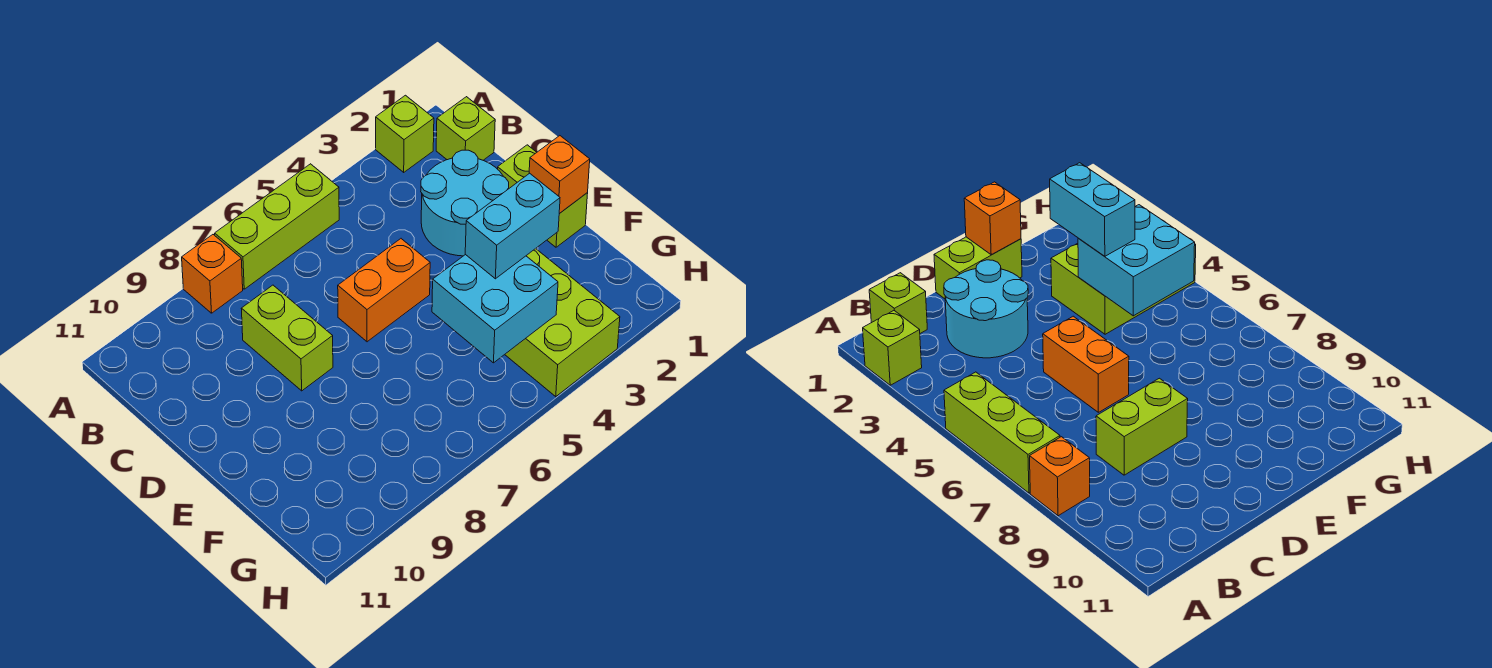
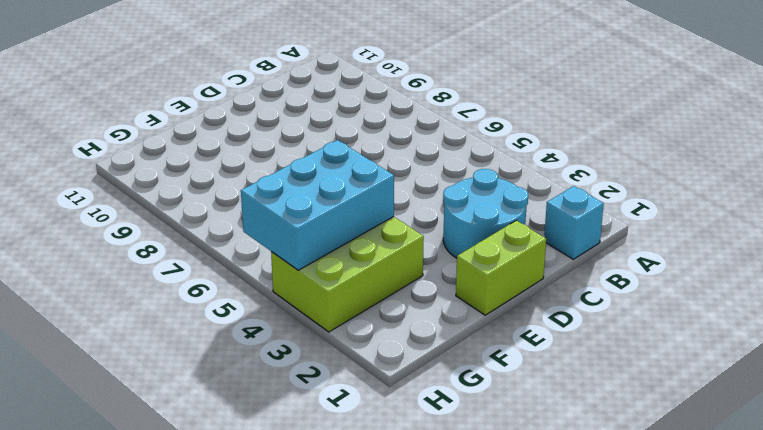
cyan brick B1 level 1 -> lime brick B1 level 1
cyan brick F4:H5 level 2 -> cyan brick F4:G5 level 2
none -> lime brick A2 level 1
none -> lime brick A5:A7 level 1
none -> orange brick A8 level 1

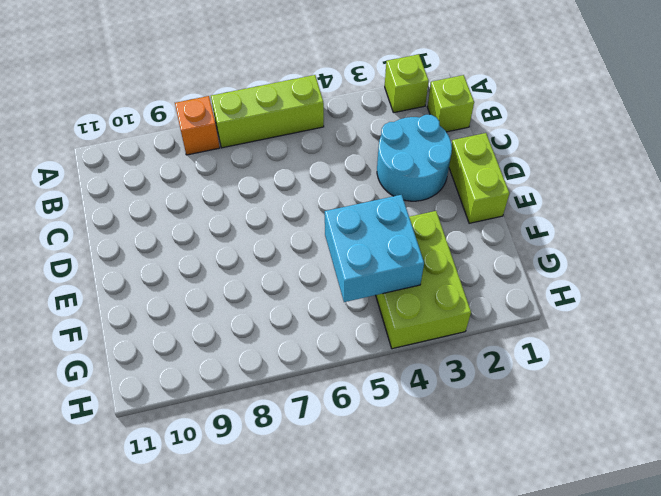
none -> lime brick C8:D8 level 1
none -> orange brick D5:D6 level 1
none -> orange brick E1 level 2

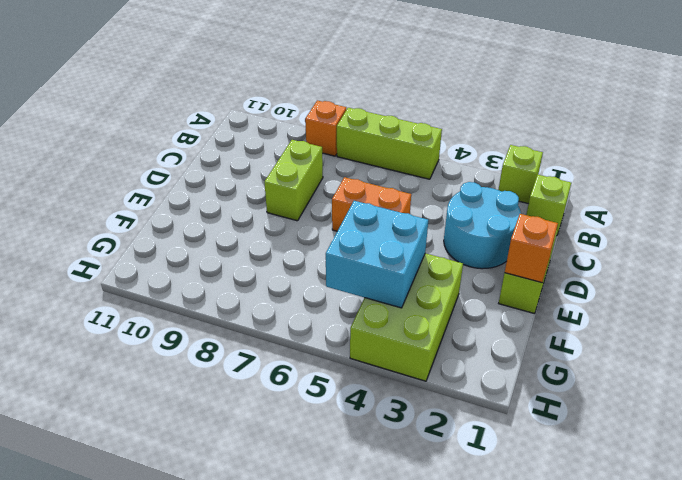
none -> cyan brick F3:F4 level 3

